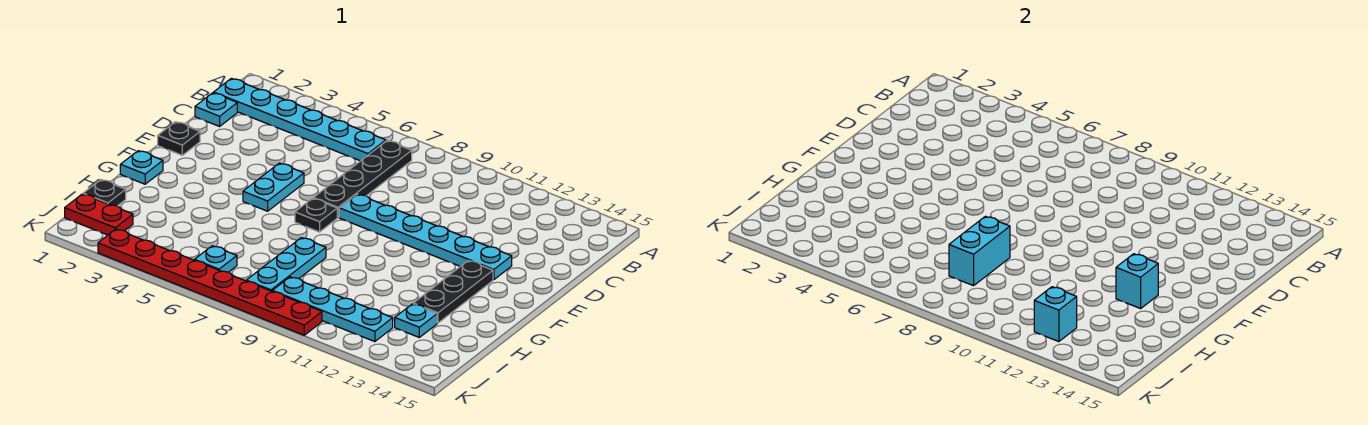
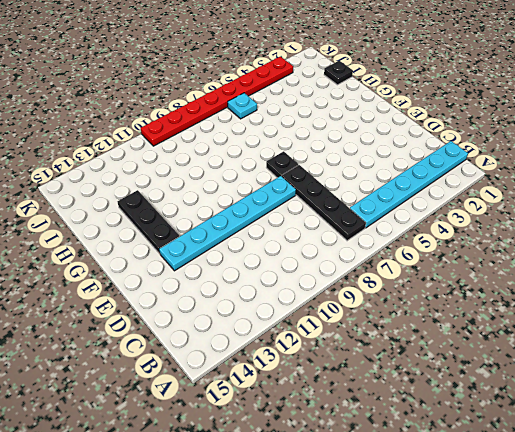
none -> cyan plate C1 level 1
none -> black plate E1 level 1
none -> cyan plate E5:F5 level 1

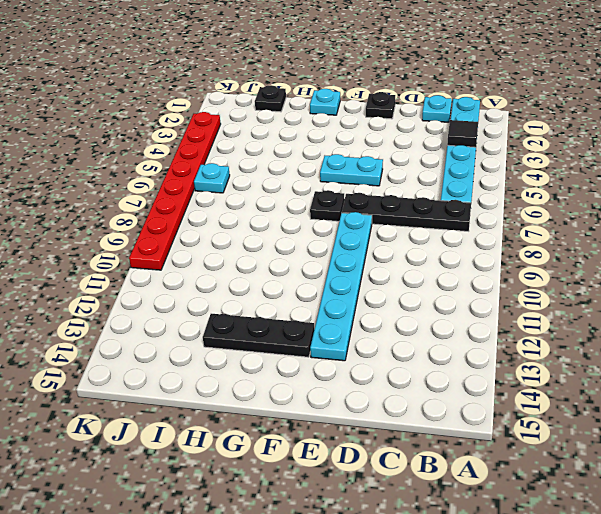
black tile B3 level 2 -> none
none -> cyan plate H8:J8 level 1
none -> cyan plate I13 level 1
none -> red plate J1:J2 level 1

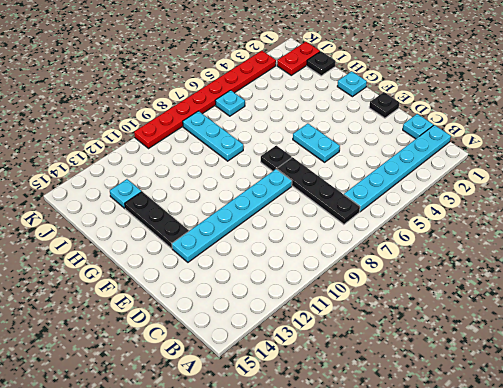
none -> cyan plate J9:J12 level 1
none -> cyan brick G13 level 2
none -> cyan brick H8:I8 level 2

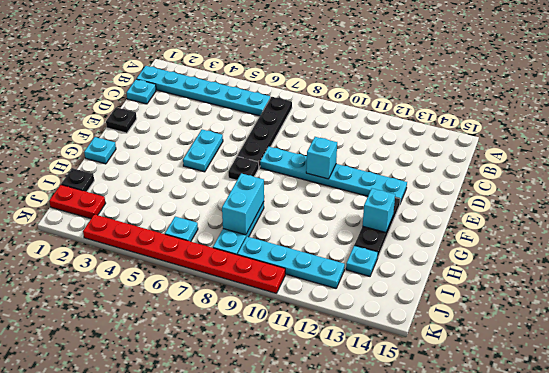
cyan brick E10 level 2 -> cyan brick J12 level 2

